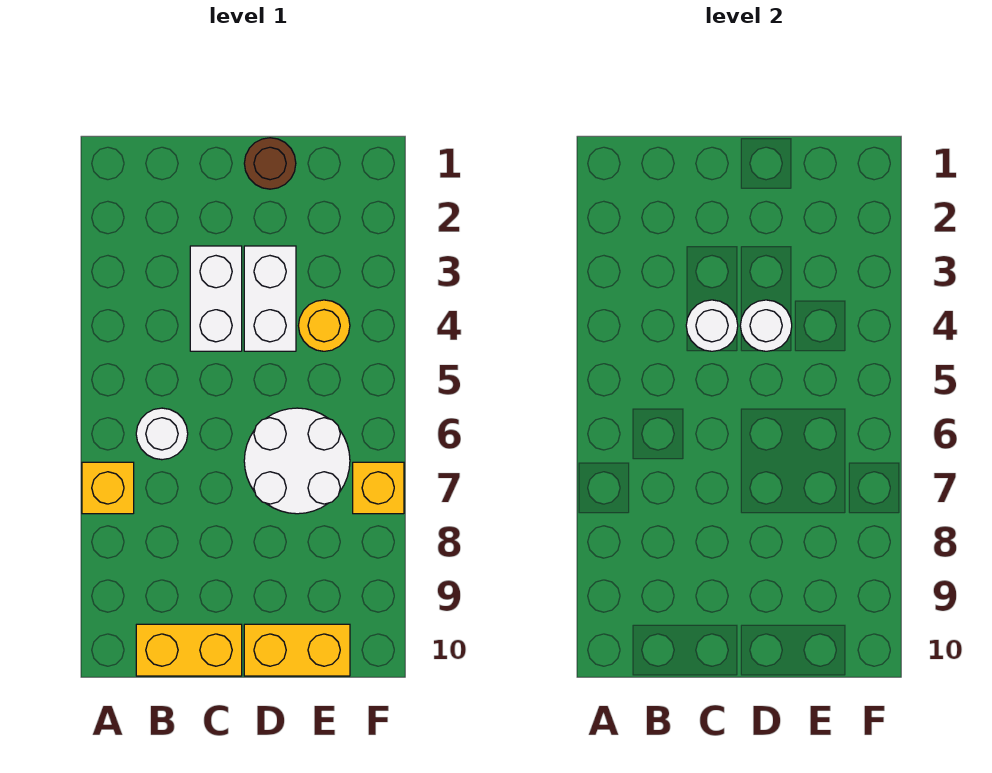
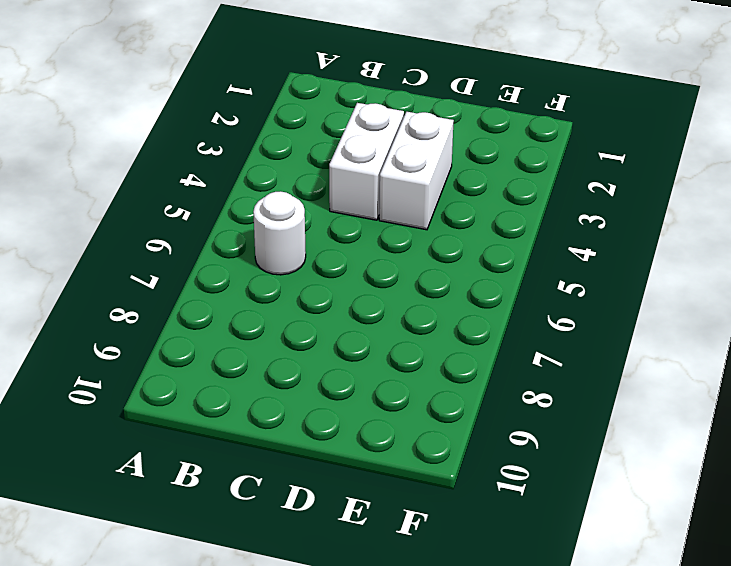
none -> yellow brick A7 level 1
none -> yellow brick B10:C10 level 1
none -> brown round brick D1 level 1

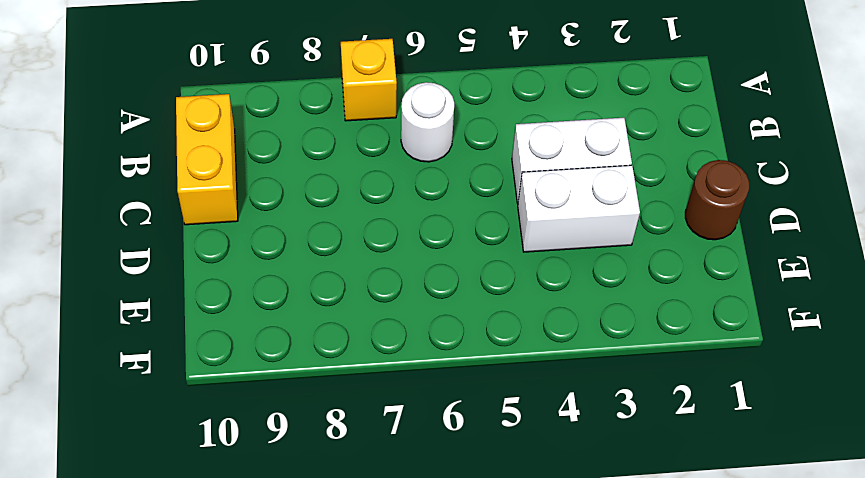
none -> white round brick D6:E7 level 1
none -> yellow brick D10:E10 level 1
none -> yellow round brick E4 level 1

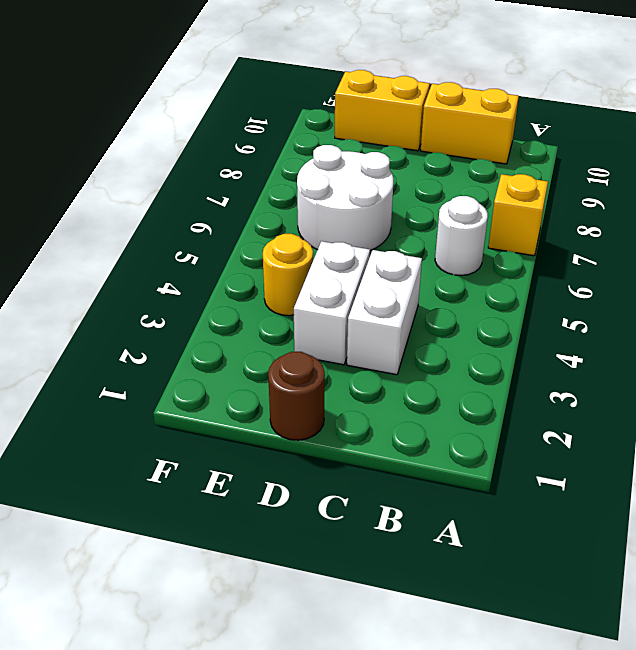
none -> yellow brick F7 level 1
none -> white round brick C4 level 2
none -> white round brick D4 level 2

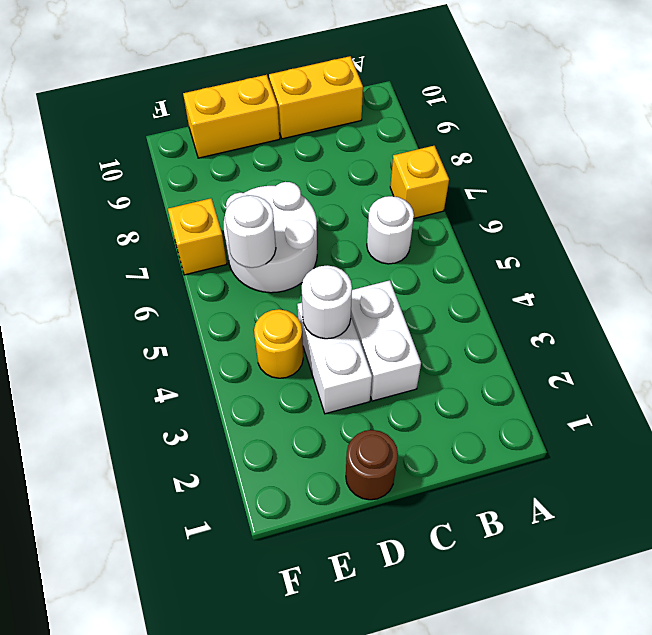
white round brick E6 level 2 -> white round brick C4 level 2

